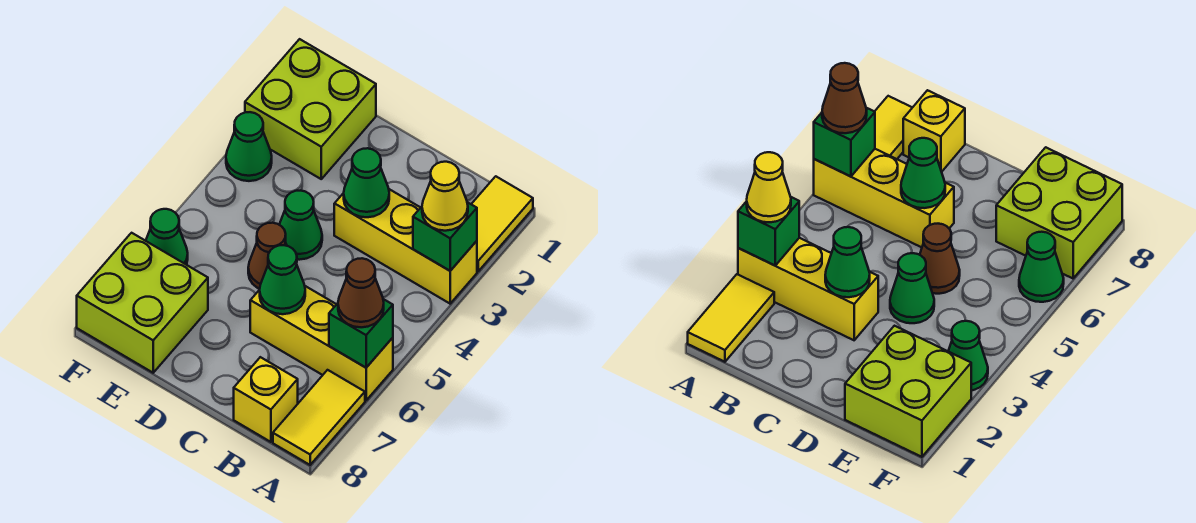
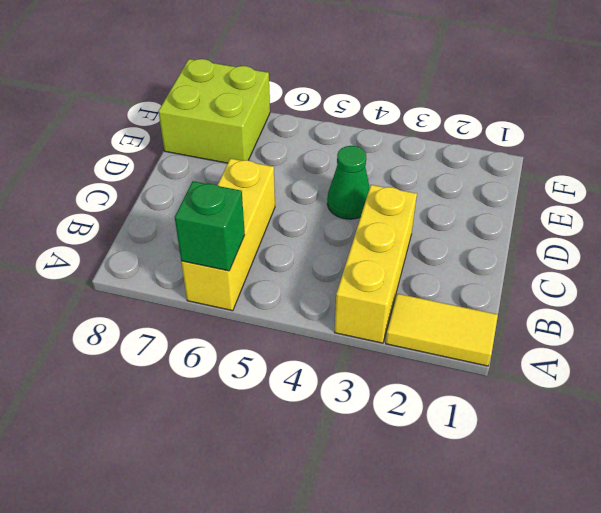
none -> yellow tile A7:A8 level 1
none -> yellow brick B8 level 1
none -> brown cone D5 level 1

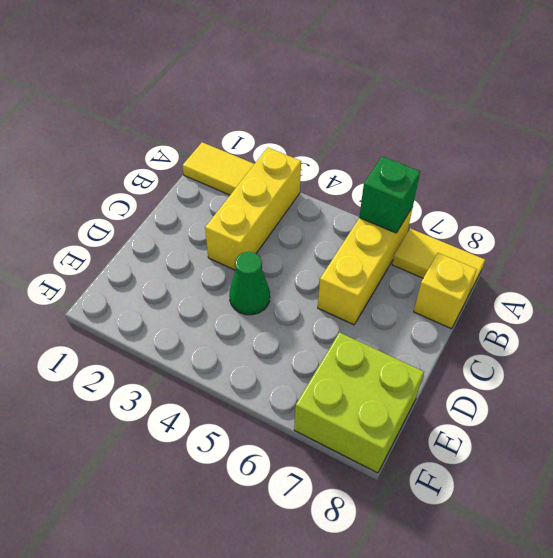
none -> brown cone D5 level 1
none -> lime brick E1:F2 level 1
none -> green cone F3 level 1

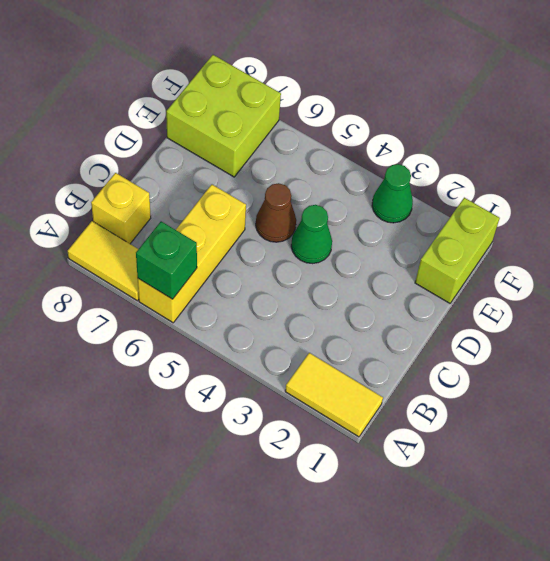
lime brick E1:F1 level 1 -> lime brick E1:F2 level 1
none -> yellow brick A3:C3 level 1
none -> green cone F6 level 1
none -> green brick A3 level 2

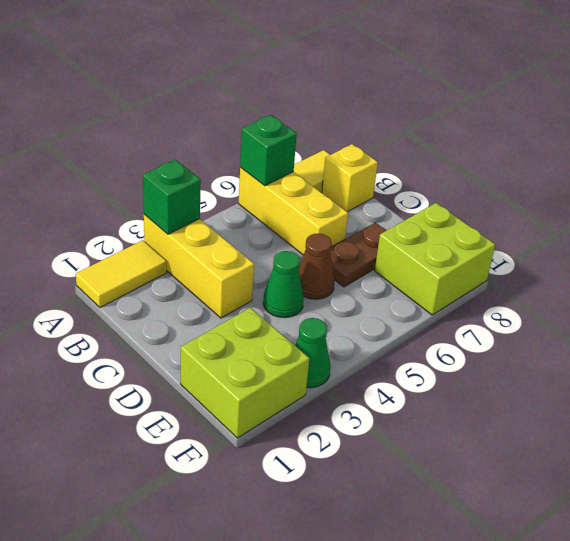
brown plate D6:D7 level 1 -> none
none -> green cone F6 level 1
none -> green cone C3 level 2
none -> green cone C6 level 2

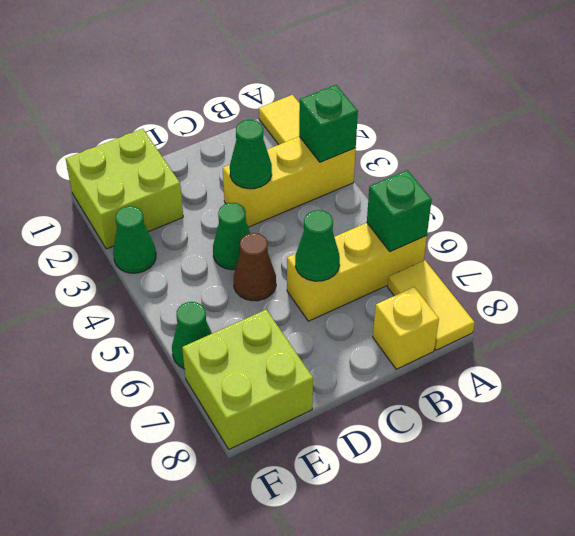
none -> yellow cone A3 level 3
none -> brown cone A6 level 3

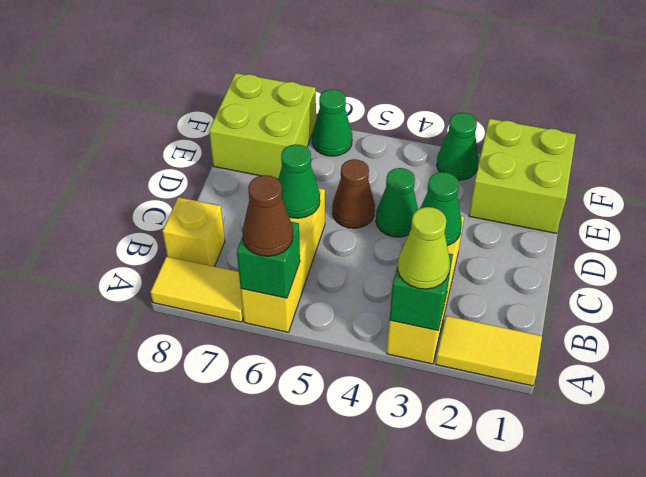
lime cone A3 level 3 -> yellow cone A3 level 3

